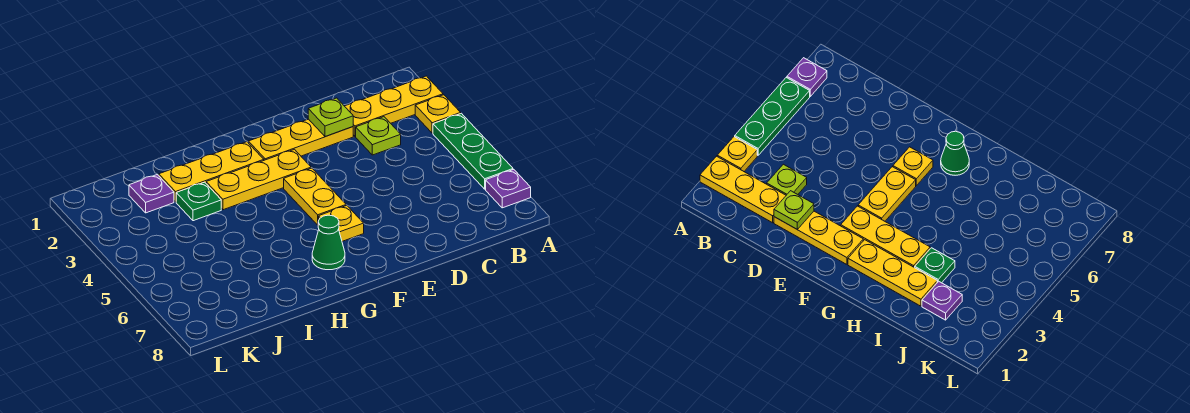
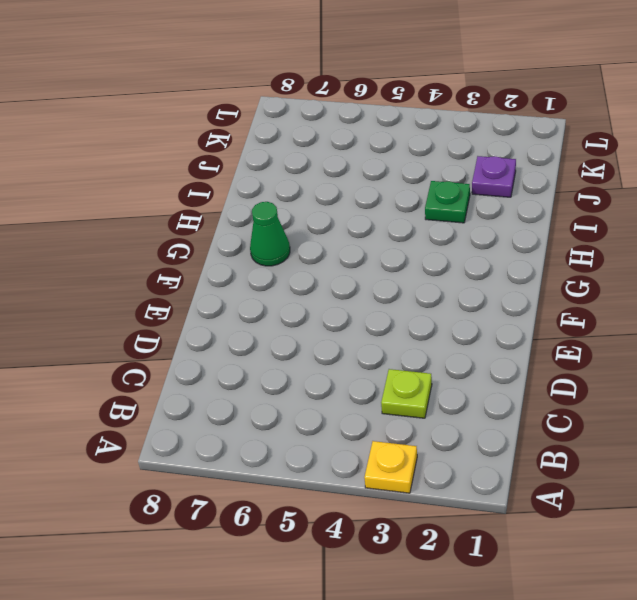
none -> yellow plate A2:C2 level 1
none -> green plate A4:A6 level 1
none -> purple plate A7 level 1

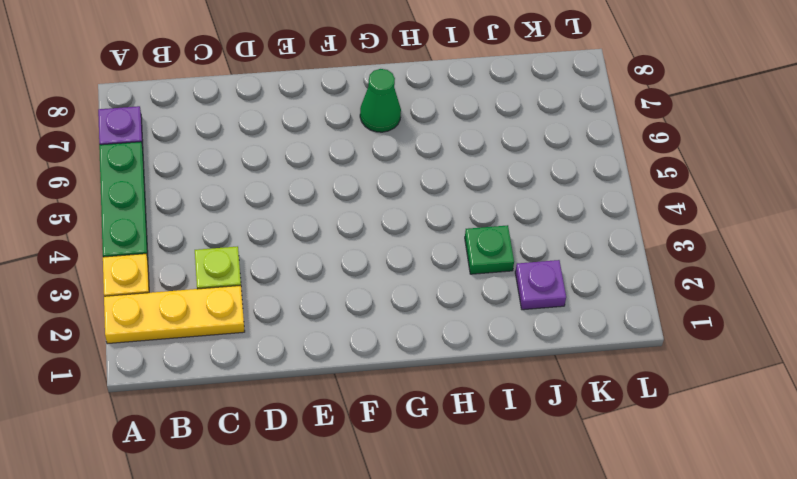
none -> yellow plate D2:F2 level 1
none -> yellow plate F3:H3 level 1
none -> yellow plate F4:F5 level 1

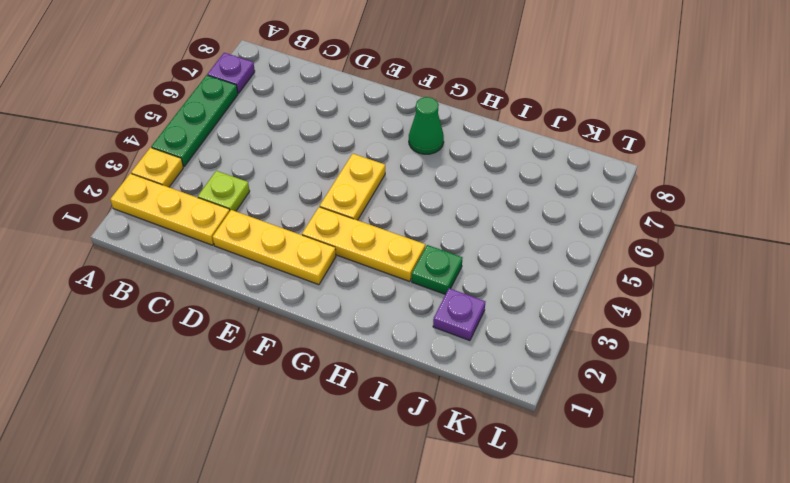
none -> yellow plate F6 level 1
none -> yellow plate G2:I2 level 1
none -> lime plate D2 level 2

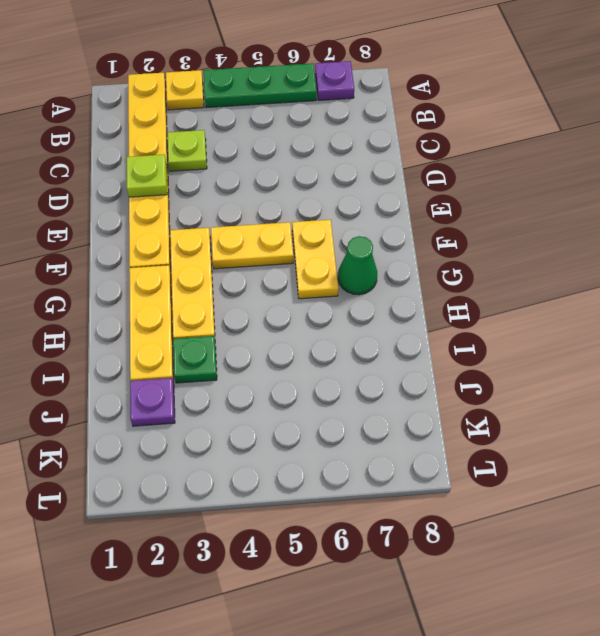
yellow plate F6:G6 level 1 -> yellow plate F6 level 1

